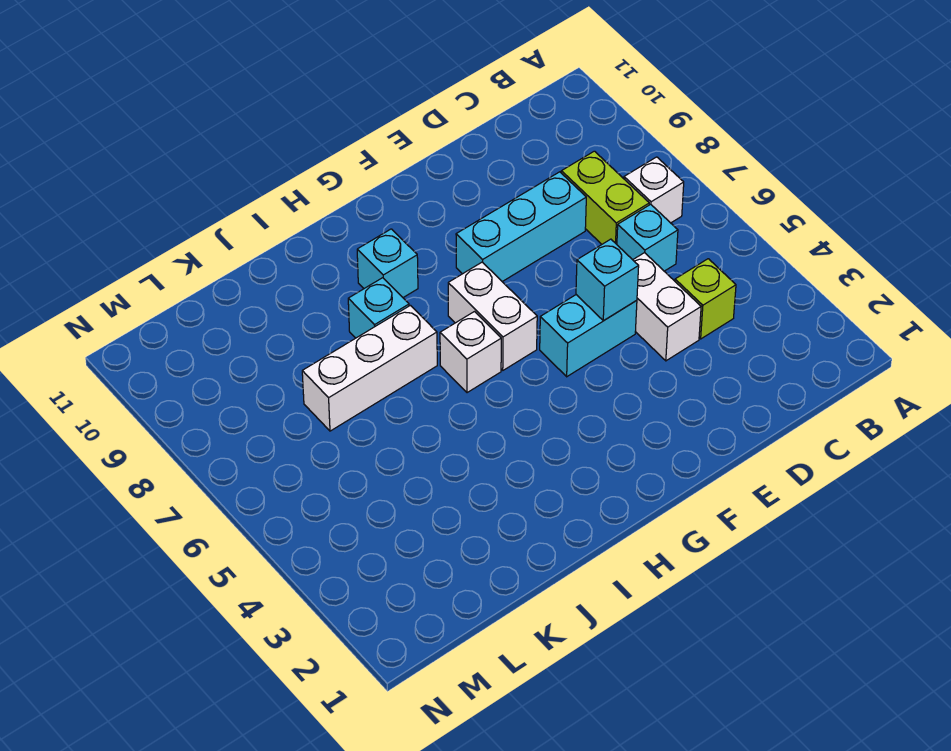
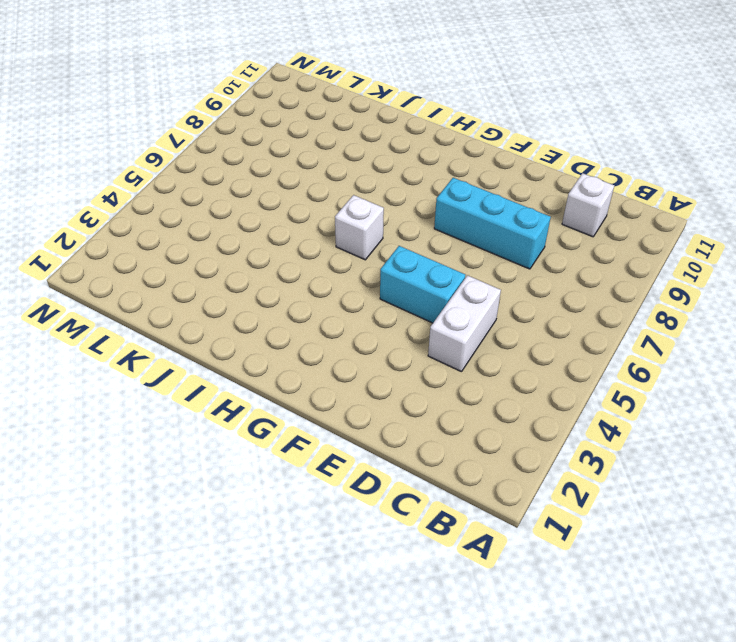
white brick C10 level 1 -> white brick B7 level 1
none -> lime brick C4 level 1
none -> cyan brick C6 level 1
none -> lime brick C7:C8 level 1

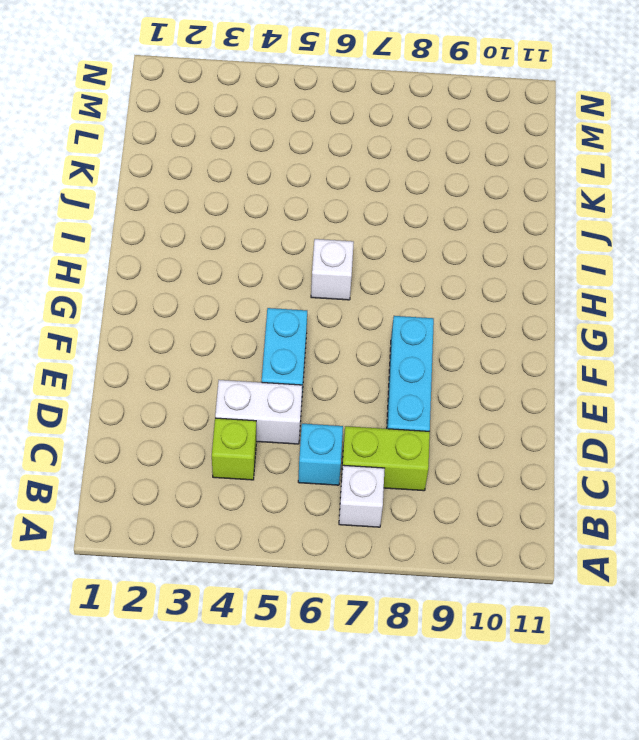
none -> white brick G6:G7 level 1
none -> cyan brick H9 level 1
none -> white brick I7:K7 level 1

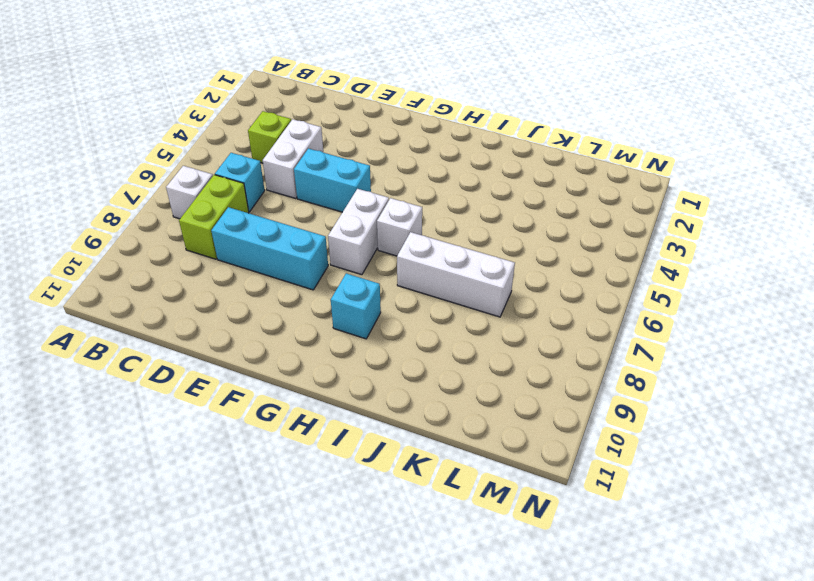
none -> cyan brick I8 level 1
none -> cyan brick E5 level 2

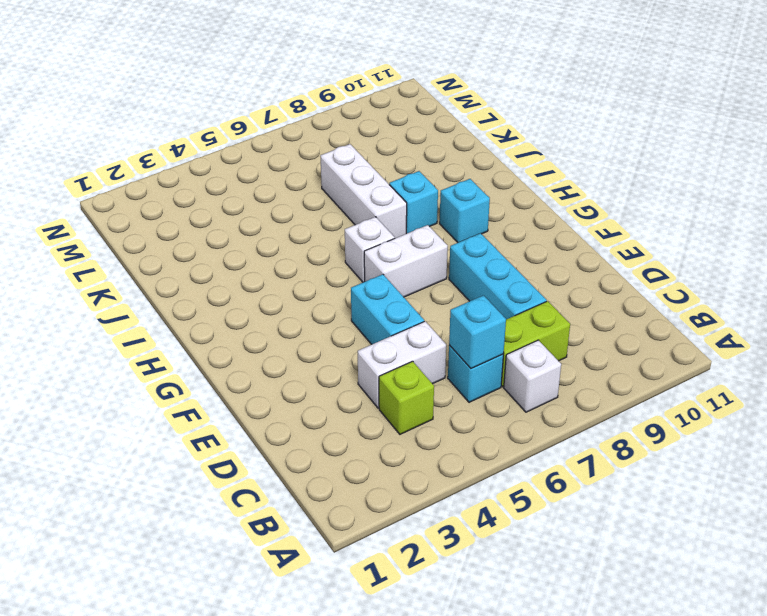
cyan brick C6 level 2 -> cyan brick E5 level 2

